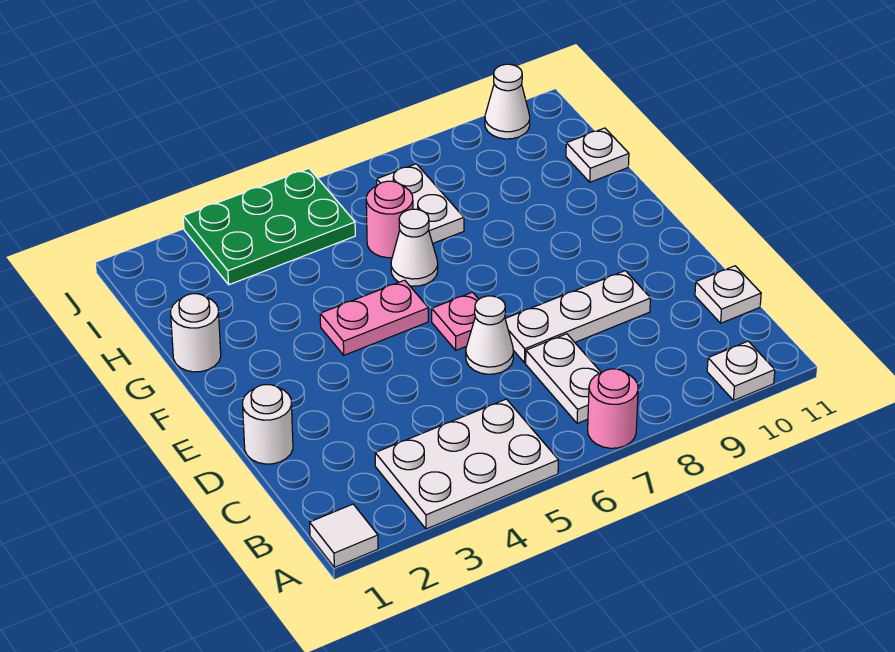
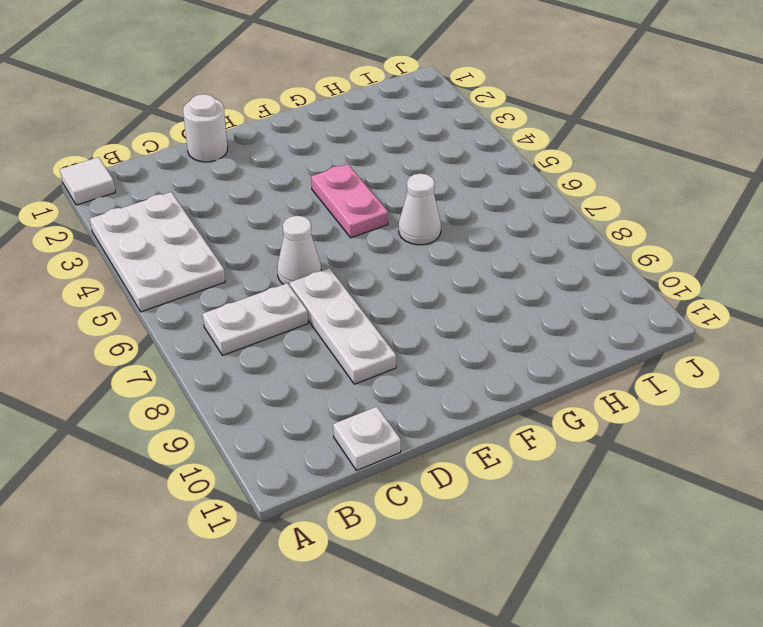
none -> pink round brick A7 level 1
none -> white plate A10 level 1
none -> pink plate E6 level 1

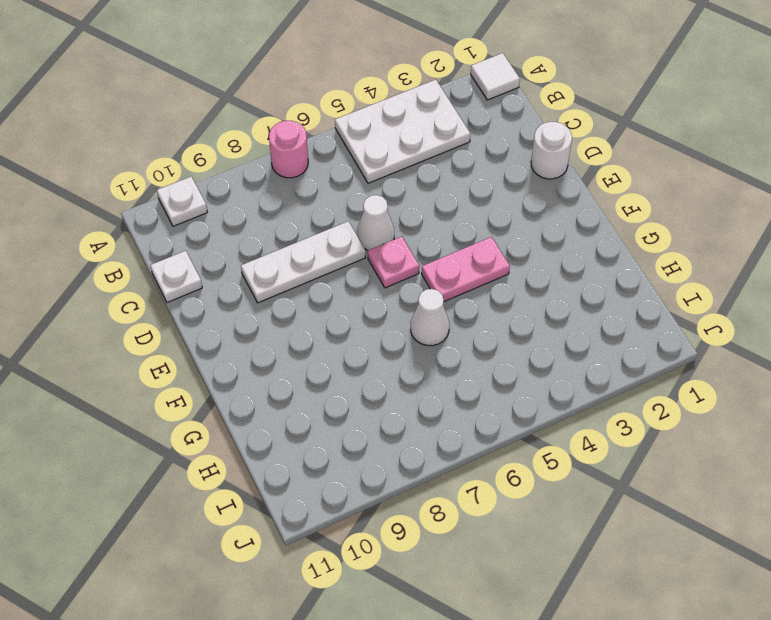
none -> white plate B7:C7 level 1
none -> white round brick G1 level 1
none -> pink round brick H6 level 1

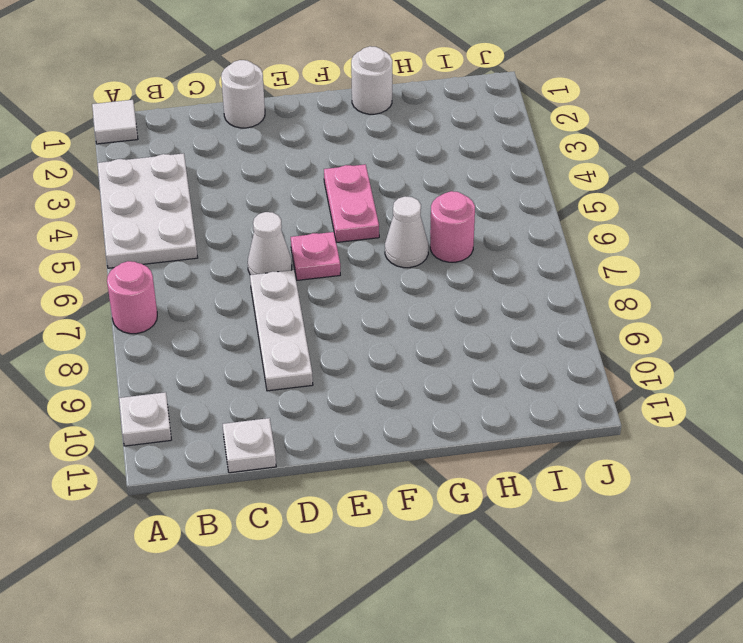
none -> white plate B7:C7 level 1
none -> white plate H7:I7 level 1
none -> white plate H11 level 1

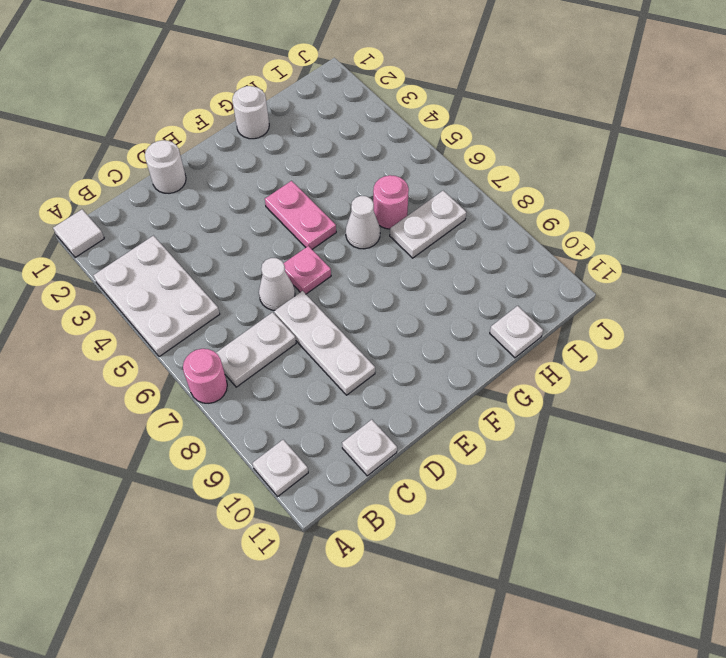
none -> green plate I3:J5 level 1
none -> white cone J10 level 1

